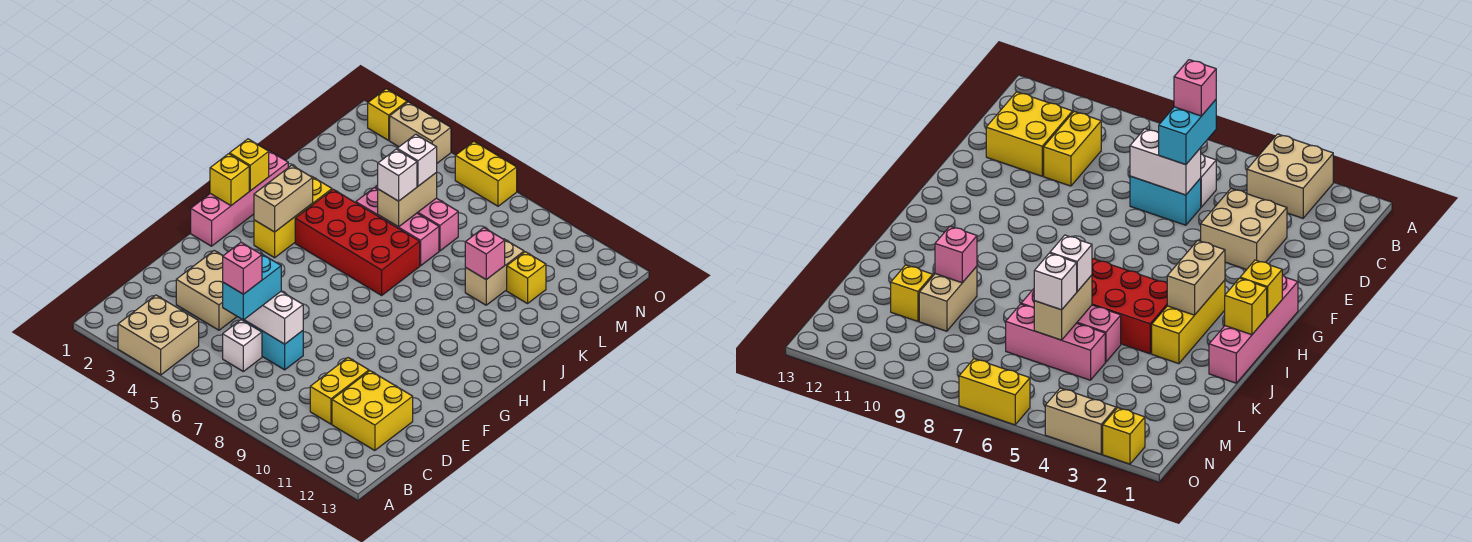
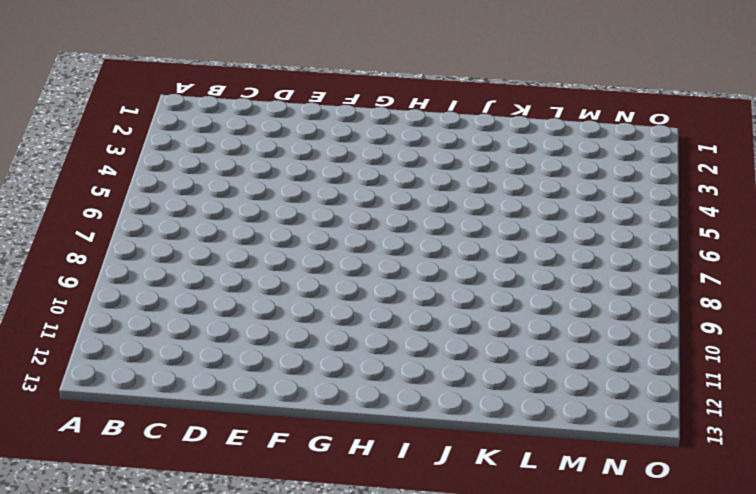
none -> tan brick A3:B4 level 1
none -> white brick C6 level 1
none -> yellow brick C10:D10 level 1

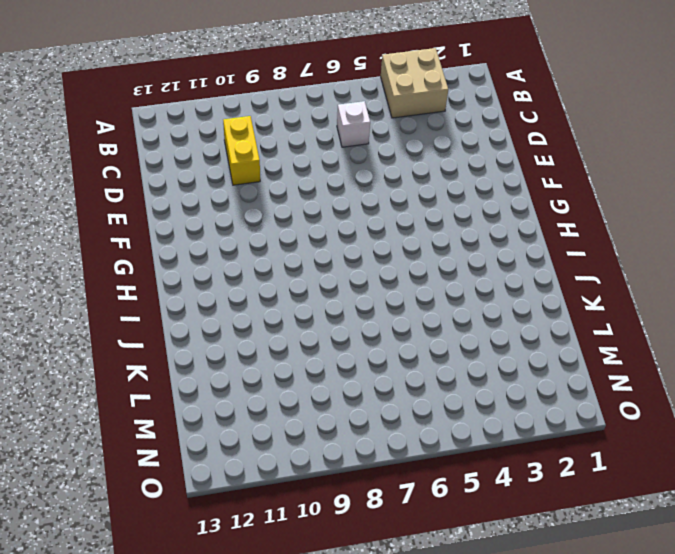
none -> yellow brick C11:D12 level 1
none -> tan brick D3:E4 level 1
none -> cyan brick D6:D7 level 1

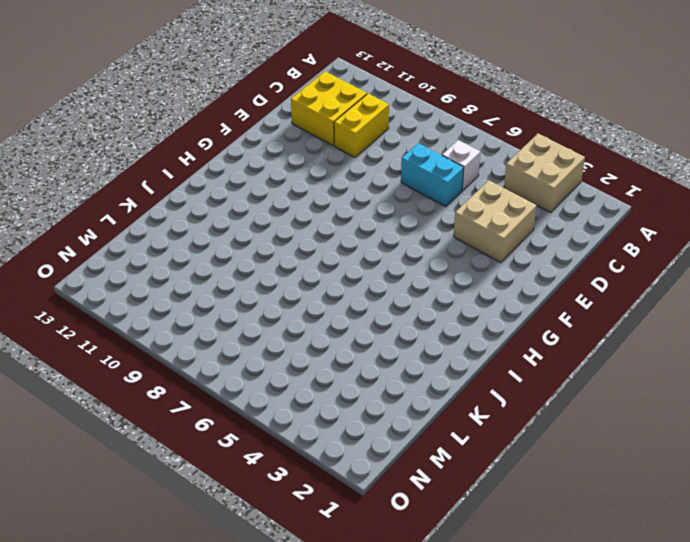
none -> pink brick G1:J1 level 1
none -> yellow brick H3:J3 level 1
none -> red brick I4:J7 level 1

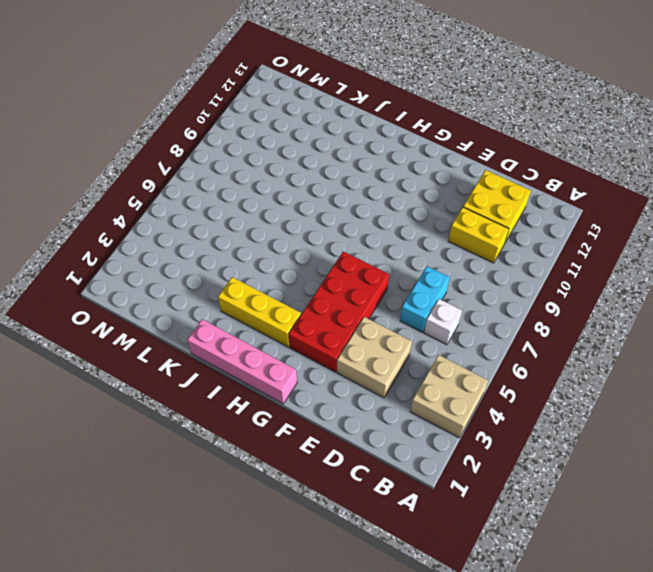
red brick F3:G6 level 1 -> red brick I4:J7 level 1
none -> pink brick K5:K7 level 1
none -> tan brick K10:L10 level 1
none -> pink brick L5:L7 level 1

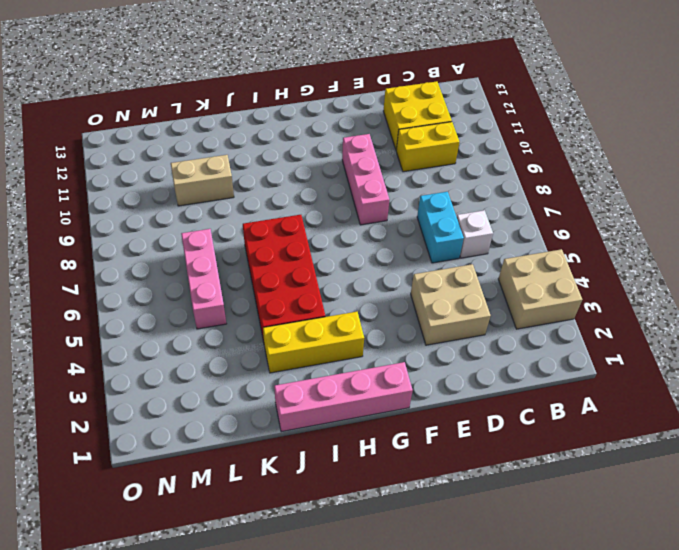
pink brick F8:F10 level 1 -> pink brick K5:K7 level 1
none -> yellow brick L11 level 1
none -> yellow brick O2 level 1
none -> tan brick O3:O4 level 1

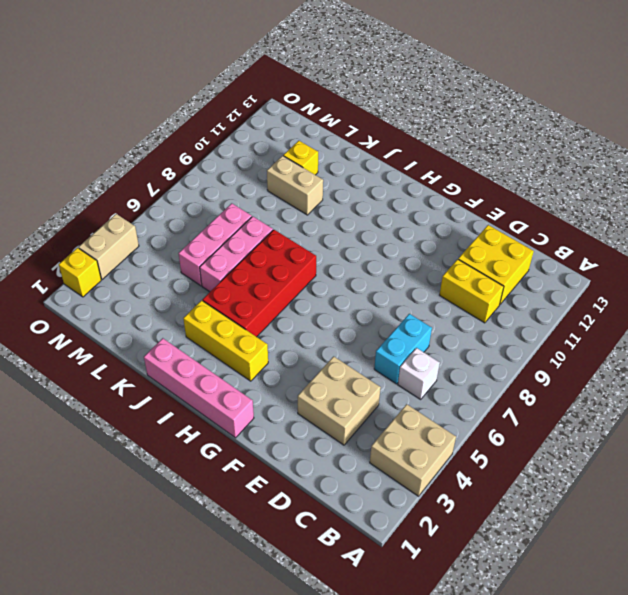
none -> yellow brick O6:O7 level 1
none -> white brick D6:D7 level 2
none -> yellow brick H1 level 2

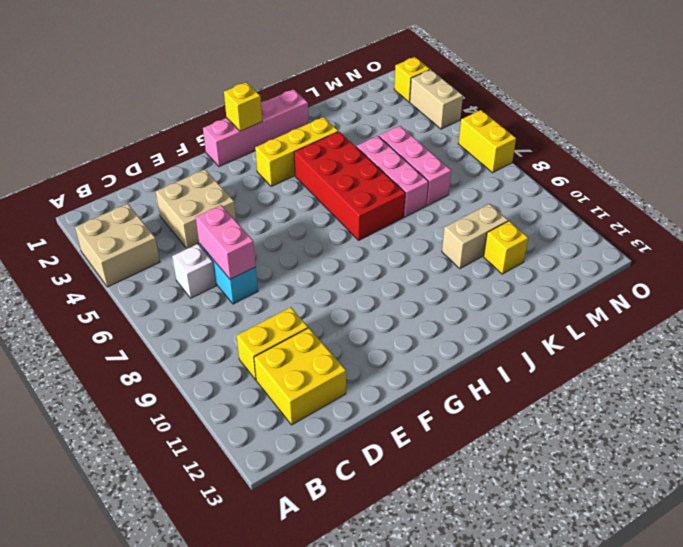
pink brick D6:D7 level 2 -> white brick D6:D7 level 2
none -> tan brick H3:I3 level 2
none -> yellow brick I1 level 2
none -> tan brick K6:L6 level 2

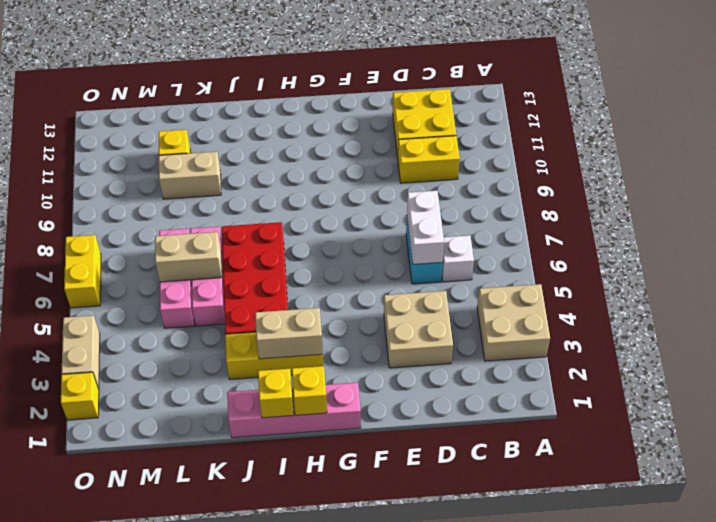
none -> pink brick K10 level 2
none -> cyan brick C6:D6 level 3
none -> white brick K6 level 3

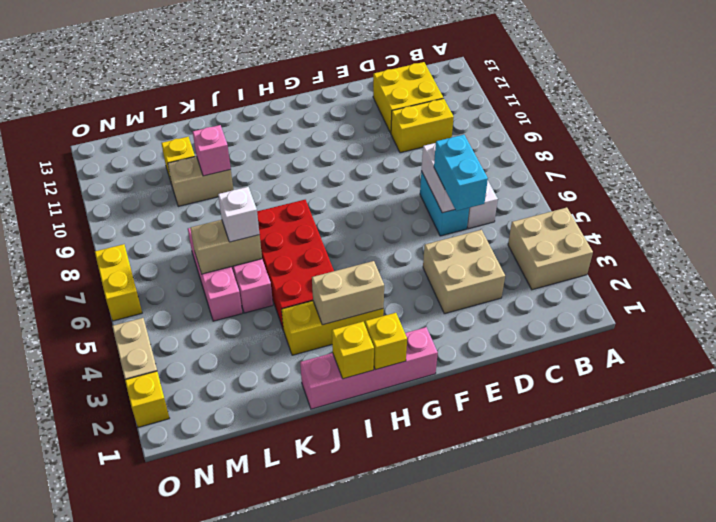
cyan brick D5:D6 level 3 -> cyan brick C6:D6 level 3
none -> white brick L6 level 3
none -> pink brick C6 level 4

